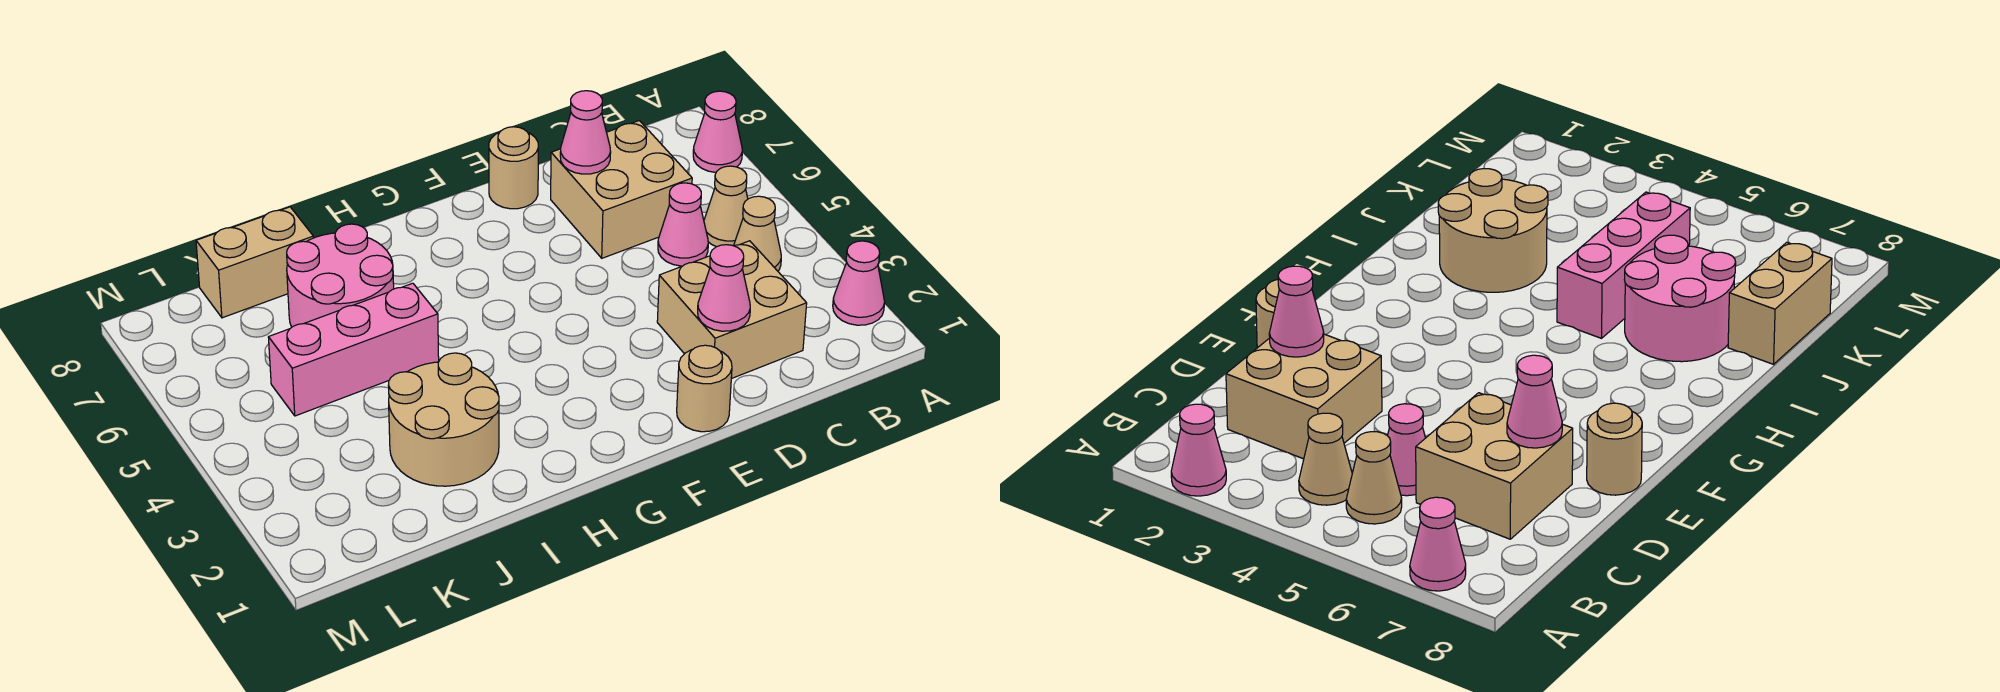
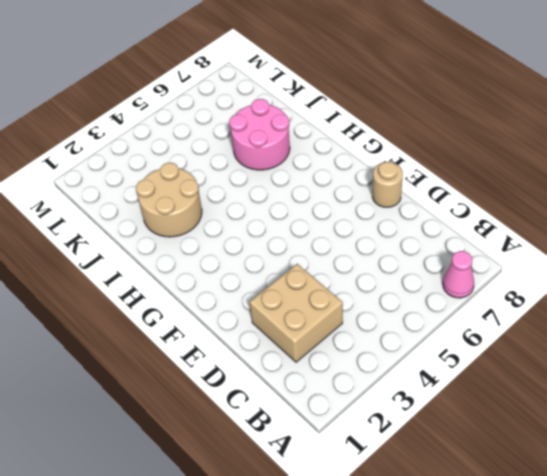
none -> pink cone A2 level 1
none -> tan cone B4 level 1
none -> tan cone B5 level 1

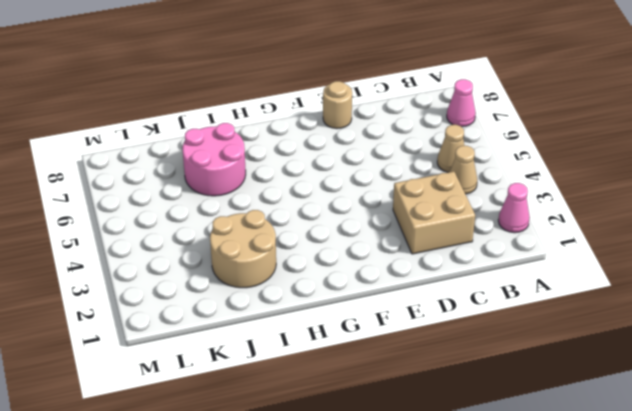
none -> pink cone C5 level 1
none -> tan brick C6:D7 level 1
none -> tan round brick E1 level 1

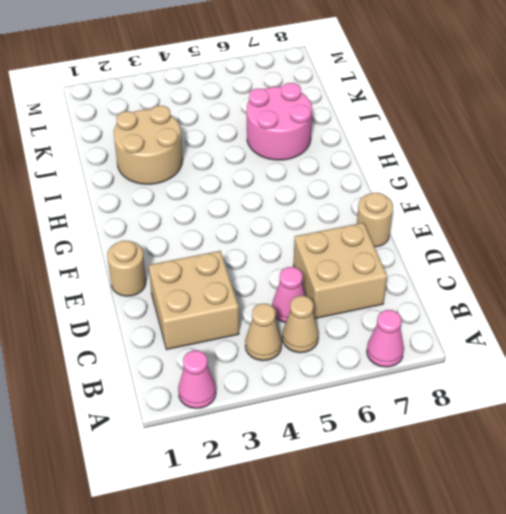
none -> pink brick I5:K5 level 1
none -> tan brick J8:K8 level 1
none -> pink cone D2 level 2

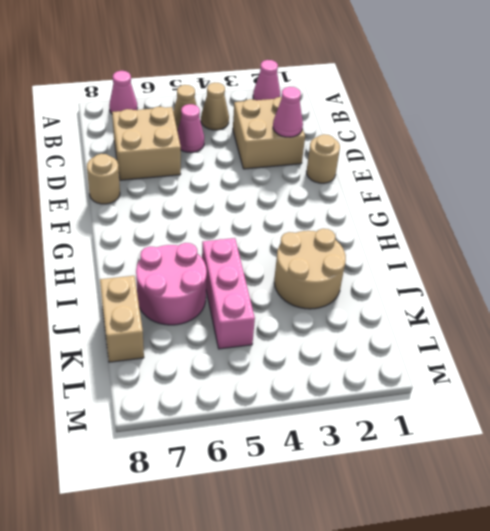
none -> pink cone D7 level 2

